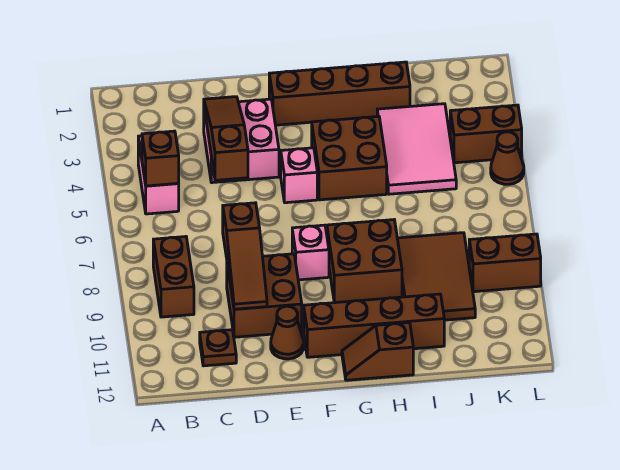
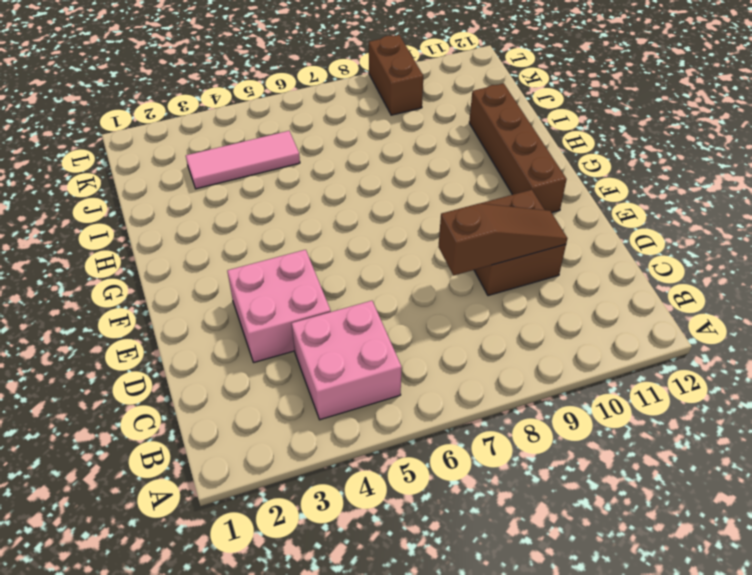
pink brick B4:C5 level 1 -> pink brick B4:B5 level 1
pink tile J3:J5 level 1 -> pink tile I3:J5 level 1
none -> brown brick B8:B9 level 1
none -> brown plate C11 level 1
none -> brown cone E11 level 1

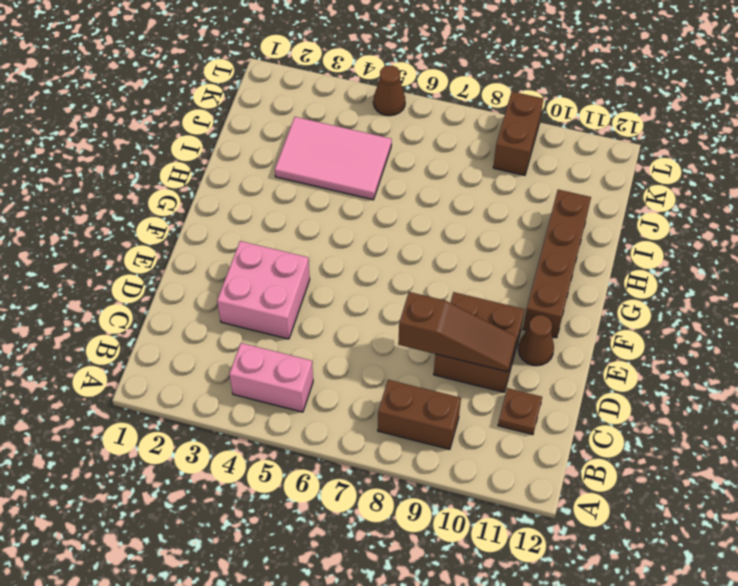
none -> brown brick F2:I2 level 1
none -> pink brick F5 level 1
none -> pink brick F8 level 1

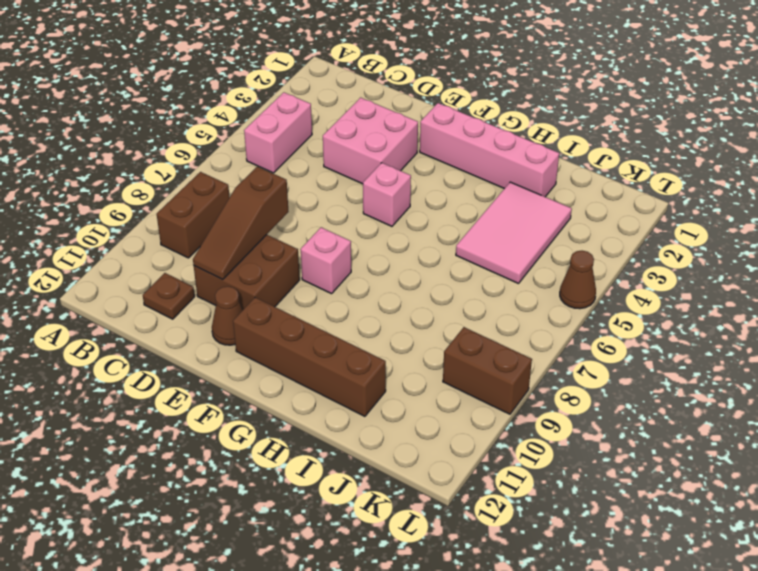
pink brick F2:I2 level 1 -> brown brick F2:I2 level 1
none -> brown brick G4:H5 level 1
none -> brown brick G8:H9 level 1
none -> brown slope G12:H12 level 1 top H

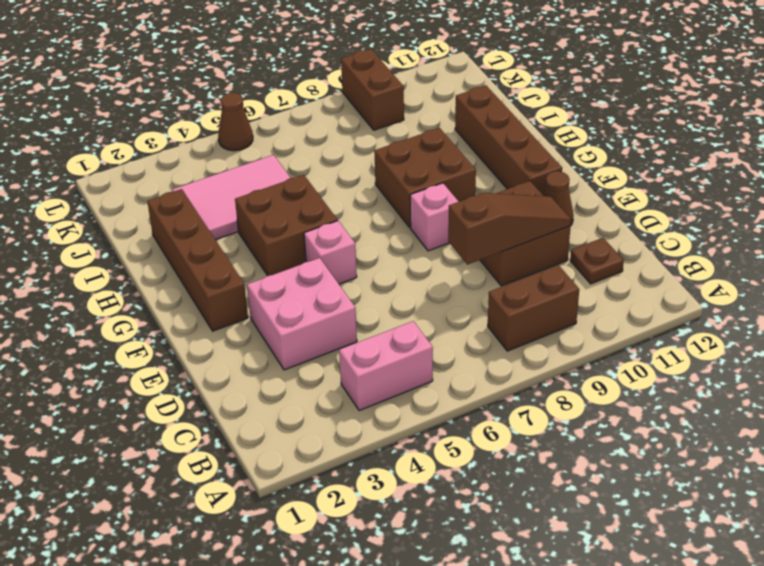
none -> brown slope G12:H12 level 1 top H
none -> brown tile I8:J10 level 1
none -> brown brick K4:L4 level 1

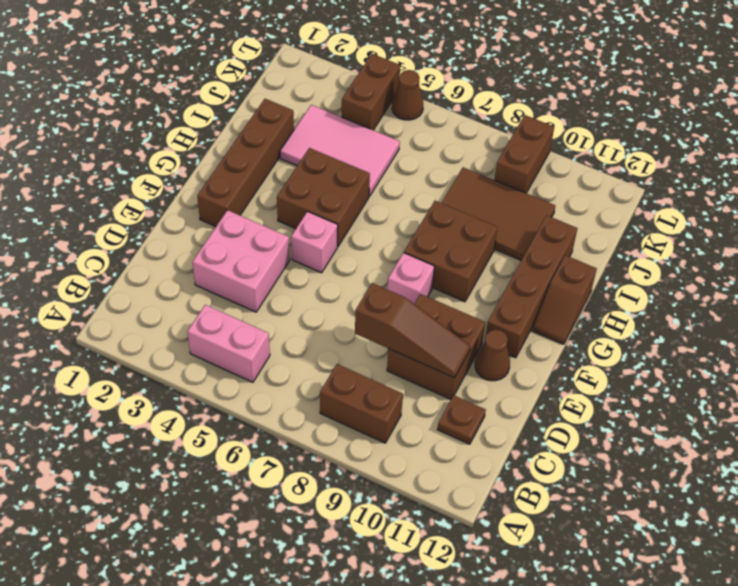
none -> brown brick B5 level 2
none -> brown slope D3:D5 level 2 top 5

